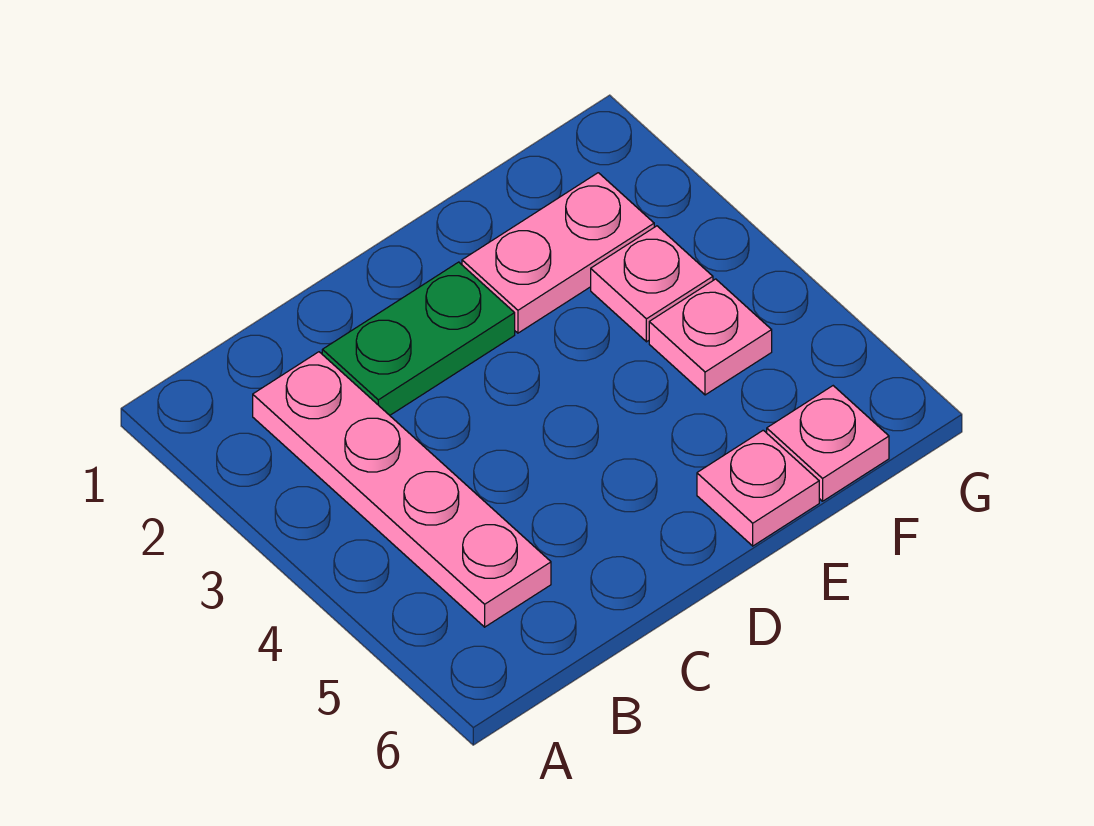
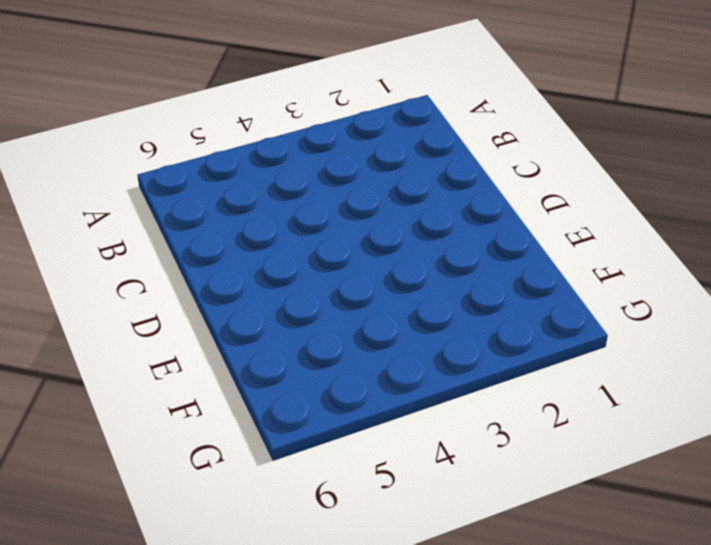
none -> pink plate B2:B5 level 1
none -> green plate C2:D2 level 1

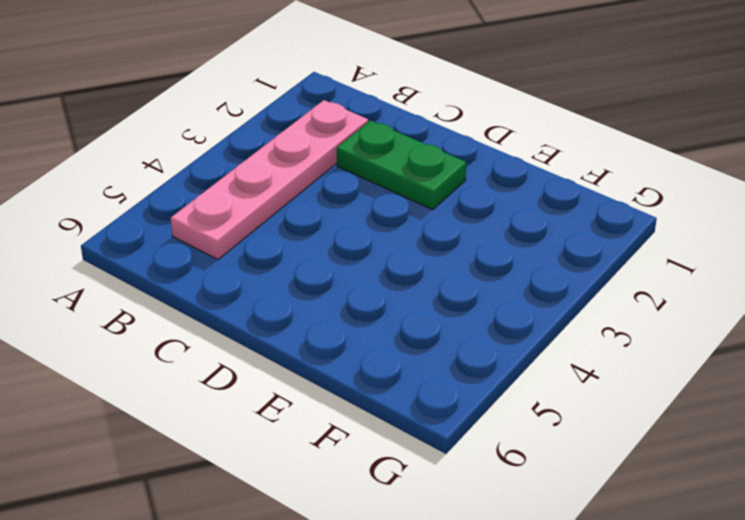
none -> pink plate E2:F2 level 1
none -> pink plate E6 level 1

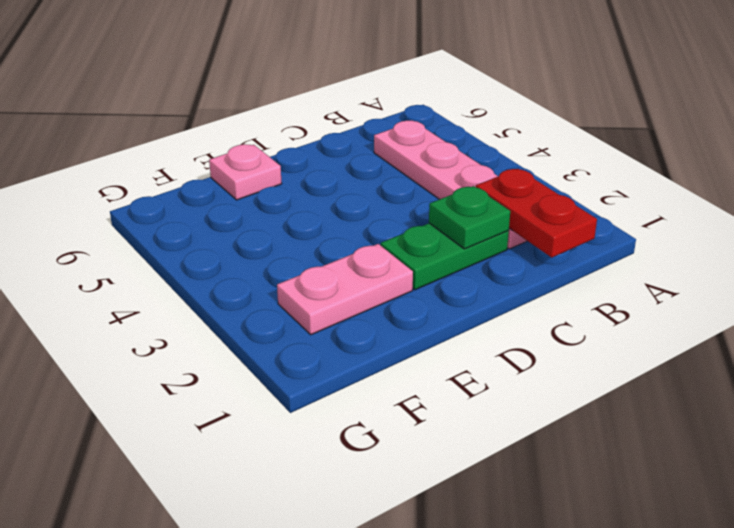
red plate B1:B2 level 2 -> none
green plate C2 level 2 -> none
none -> pink plate F3 level 1
none -> pink plate F4 level 1

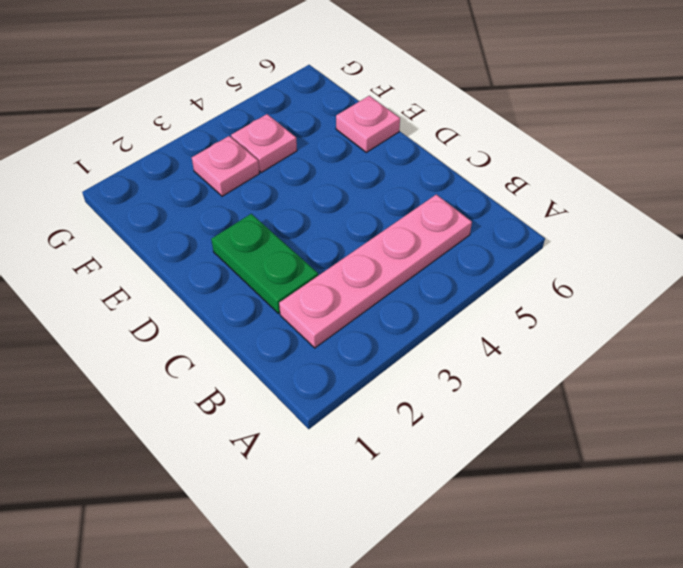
none -> pink plate E2:F2 level 1
none -> pink plate F6 level 1

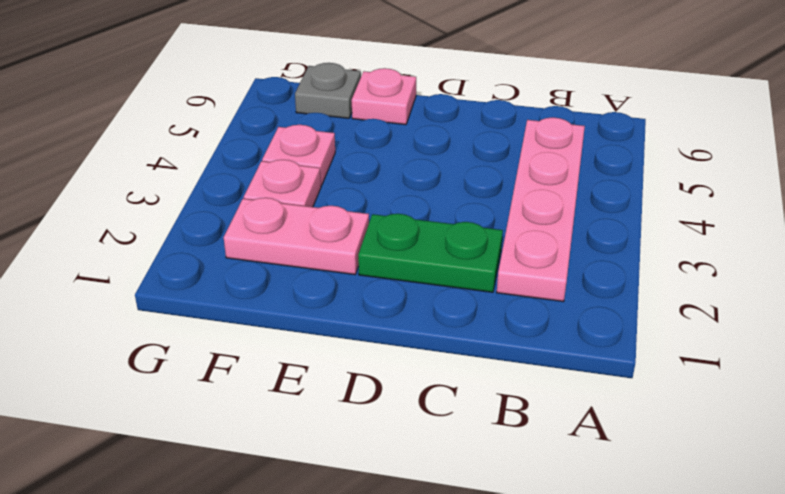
grey plate F6 level 1 -> pink plate F6 level 1

